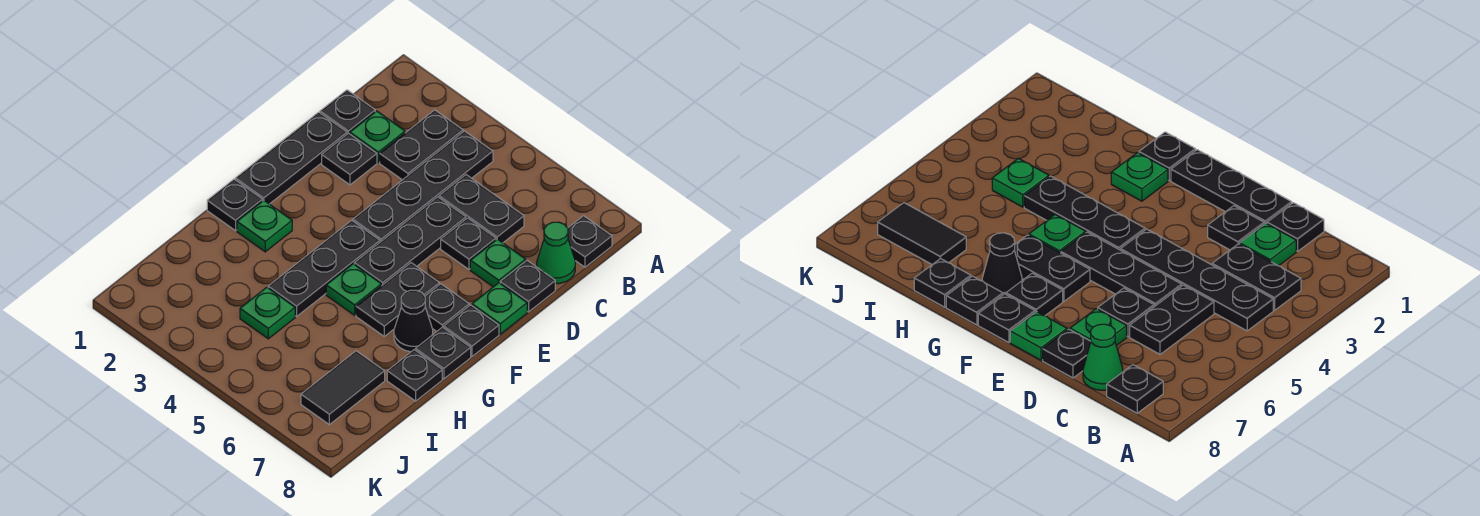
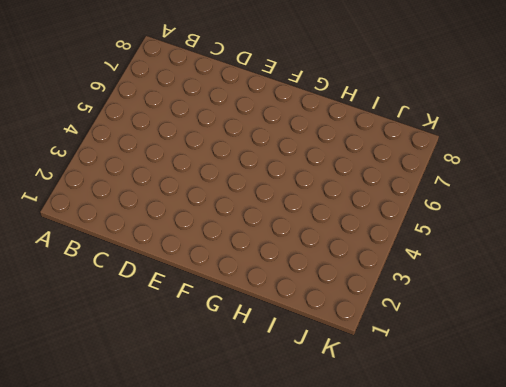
none -> black plate B3:C3 level 1
none -> black plate B4:E4 level 1
none -> black plate B8 level 1

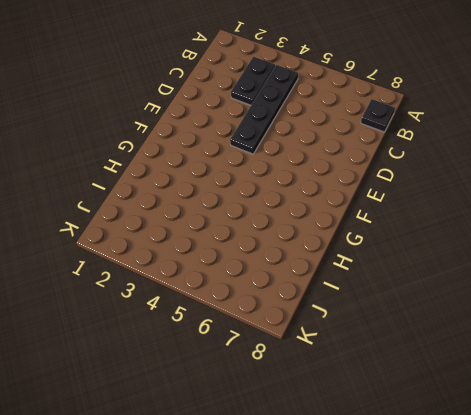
none -> black plate C1 level 1
none -> green plate C2 level 1
none -> black plate C5:C6 level 1

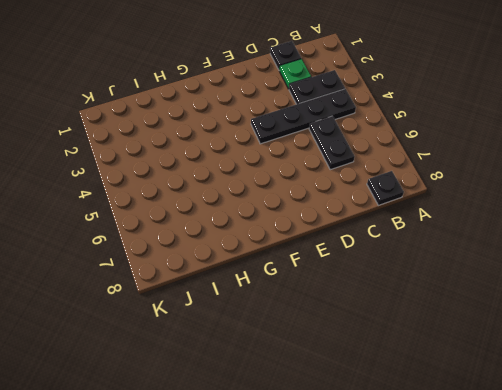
none -> green cone C8 level 1
none -> black plate D1:F1 level 1
none -> black plate D2 level 1

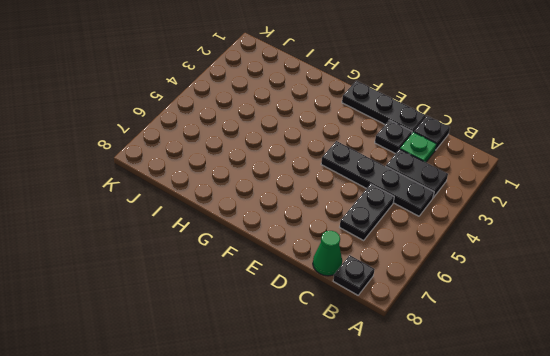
none -> black plate D5:F5 level 1
none -> black plate D6 level 1
none -> green plate D7 level 1

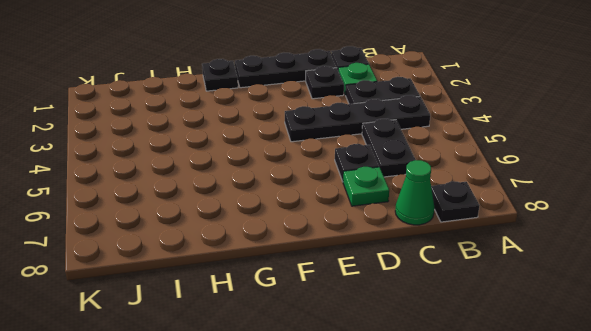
none -> black plate D5:F5 level 1
none -> black plate D8 level 1
none -> green plate E8 level 1

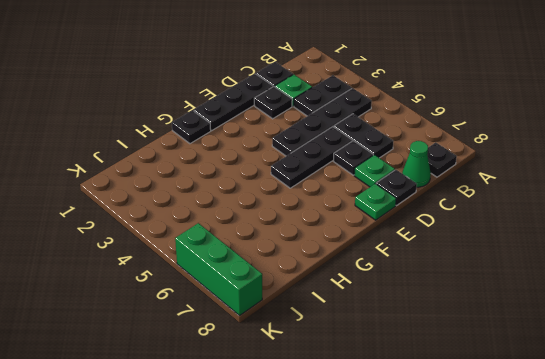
green brick K6:K8 level 1 -> none
none -> black plate F4:H4 level 1
none -> black plate F6:G6 level 1
none -> black plate F7 level 1

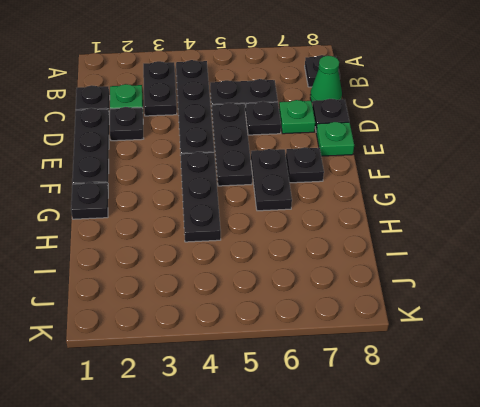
none -> black plate F8 level 1
none -> green plate G2 level 1
none -> green plate G5 level 1

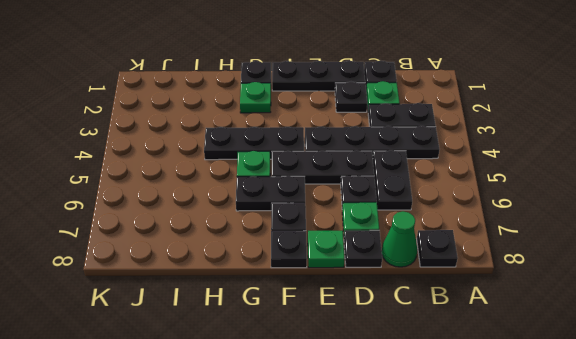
none -> black cone G7 level 1
none -> black plate G8 level 1
none -> black plate H8 level 1

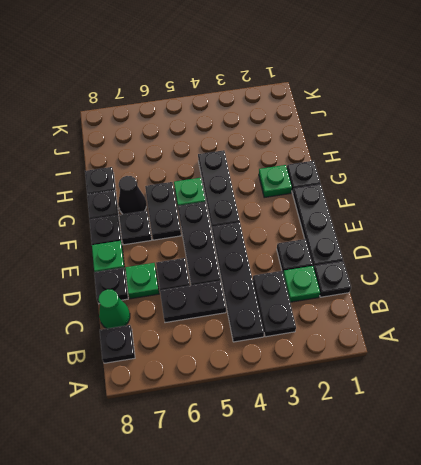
none -> green plate I4 level 1
none -> black tile I7:J7 level 1

